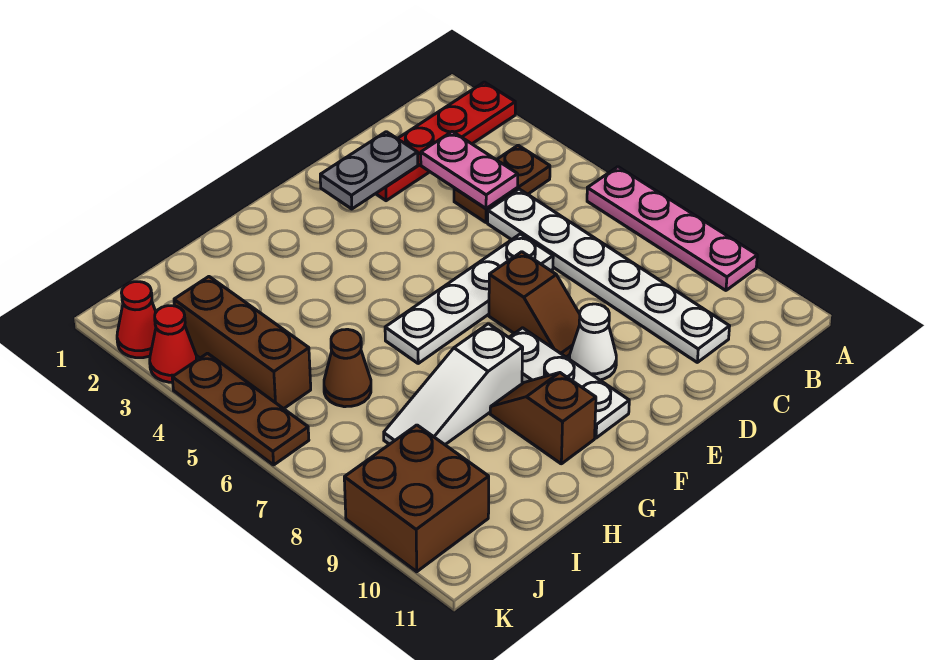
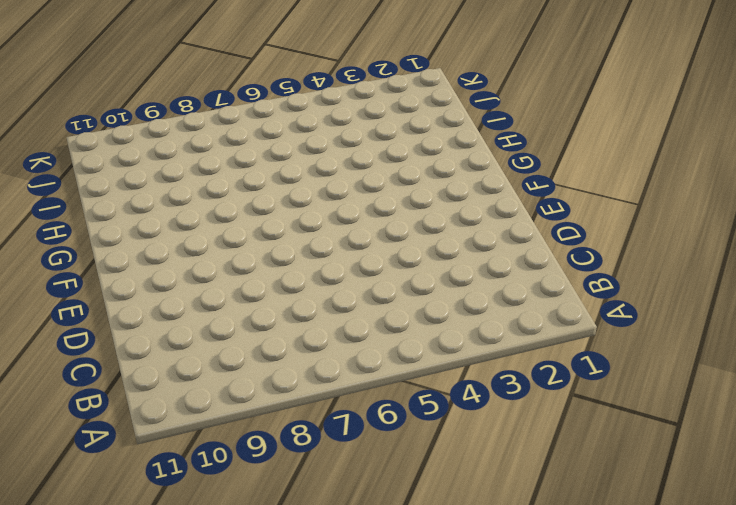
none -> red plate A2:D2 level 1
none -> pink plate A6:A9 level 1
none -> brown plate B4:C4 level 1

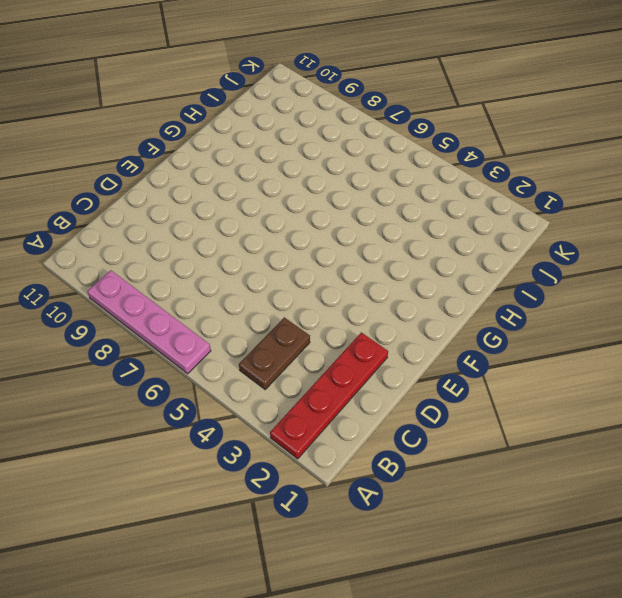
none -> white plate C5:C10 level 1
none -> white plate D6:G6 level 1
none -> brown slope E7:E8 level 1 top 7

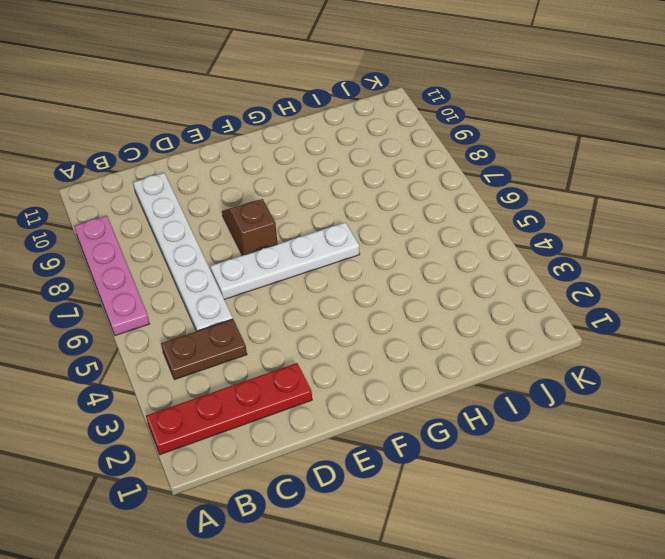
none -> white cone E9 level 1
none -> white plate F8:F10 level 1
none -> white slope G8:I8 level 1 top G

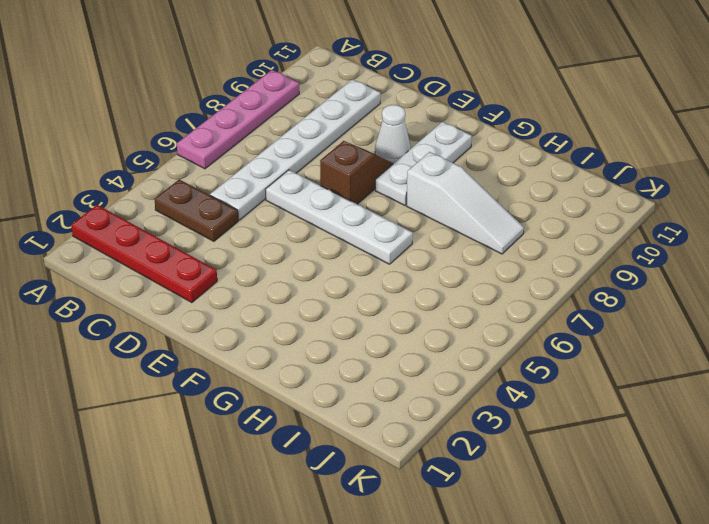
none -> brown slope G9:G10 level 1 top 10
none -> brown cone I6 level 1
none -> brown brick J3:J5 level 1

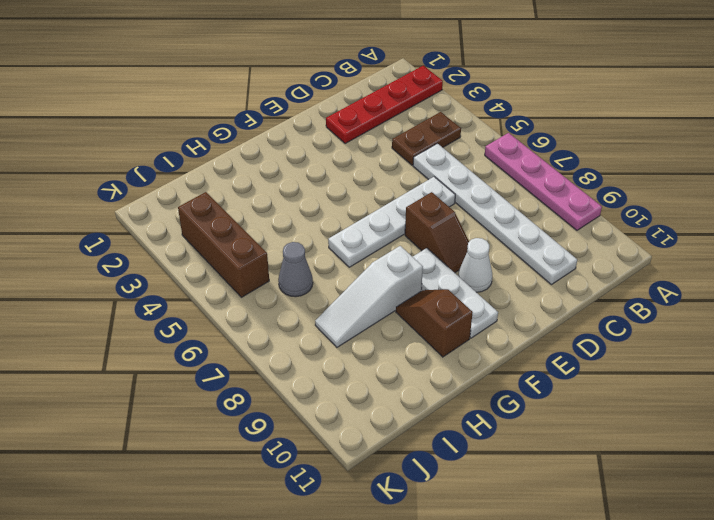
grey cone I6 level 1 -> brown cone I6 level 1
none -> brown brick J9:K10 level 1
none -> red cone K2 level 1
none -> red cone K3 level 1

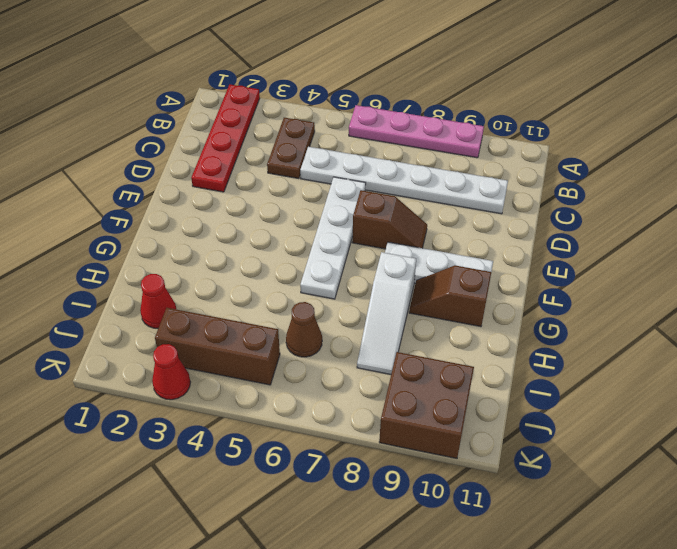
red cone I2 level 1 -> red cone K2 level 1
none -> white cone E9 level 1
none -> brown plate K4:K6 level 1
none -> pink plate C3:C4 level 2

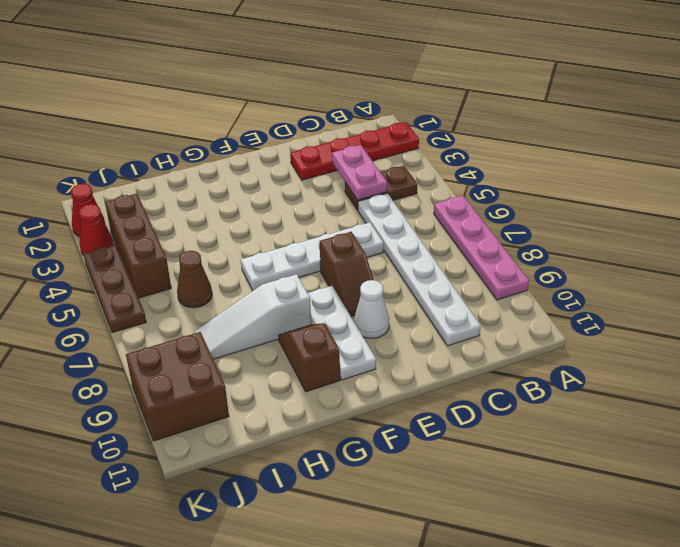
none -> grey plate D2:E2 level 2

